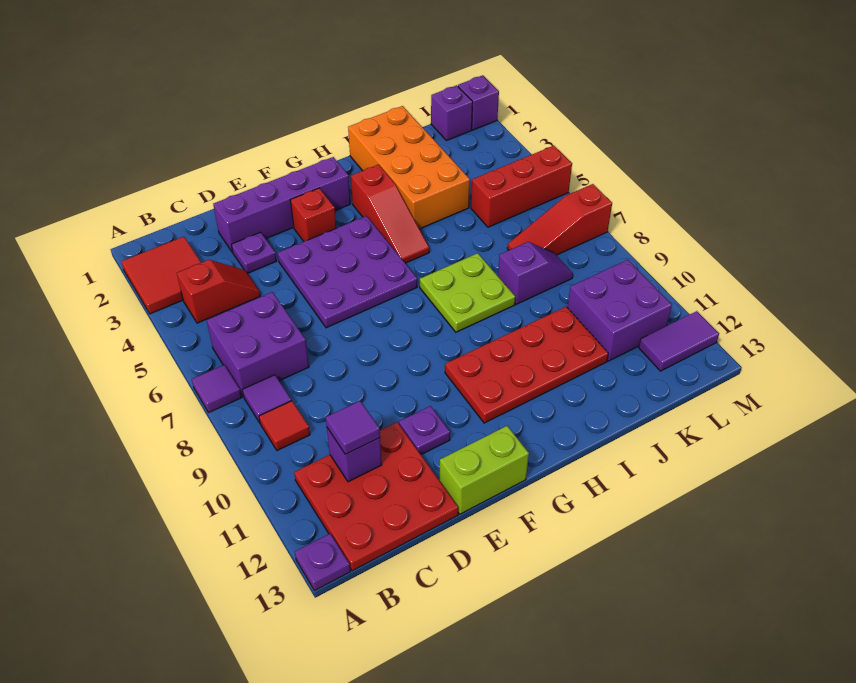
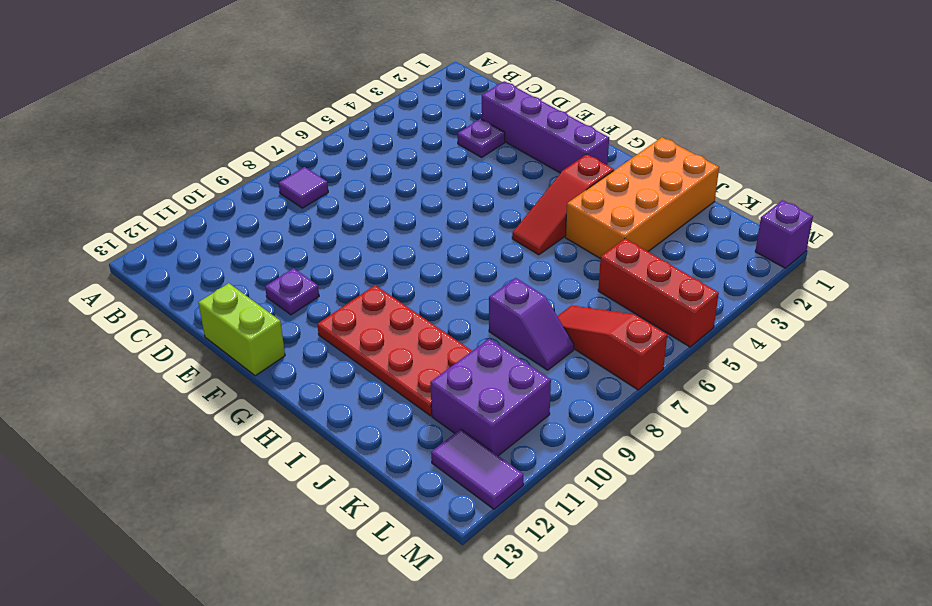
none -> red tile A2:B3 level 1
none -> purple tile A7 level 1
none -> purple plate A13 level 1

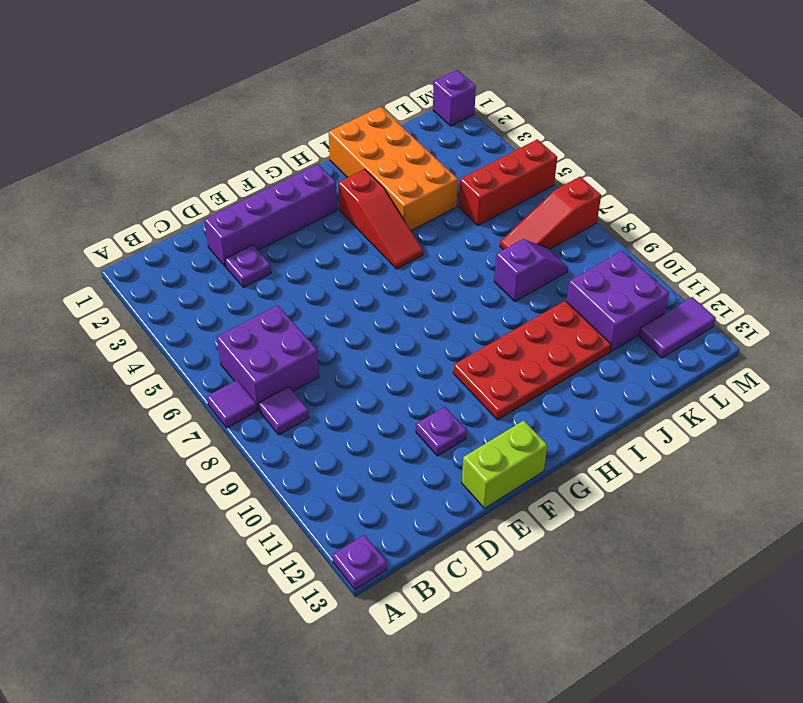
none -> red tile A2:B3 level 1
none -> red slope B4:C4 level 1 top B
none -> red tile B9 level 1

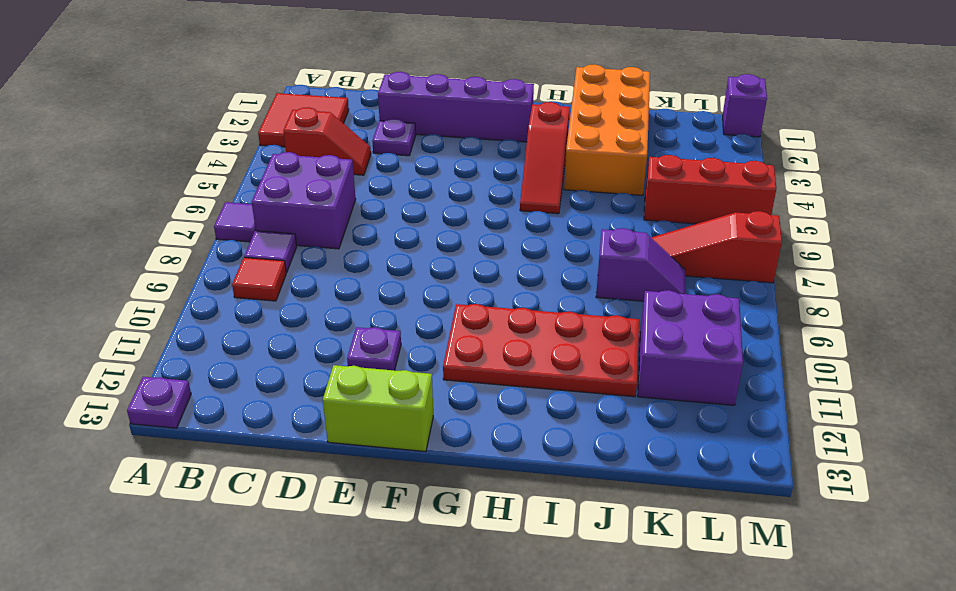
none -> red plate B11:D13 level 1
none -> purple plate E4:G6 level 1
none -> red brick F3 level 1

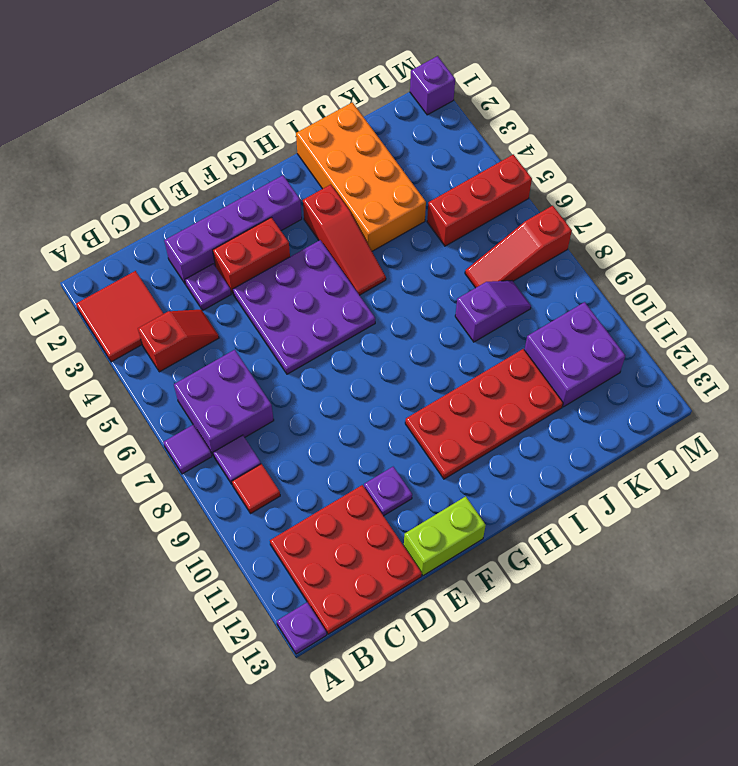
red brick E3:F3 level 1 -> red brick F3 level 1
none -> lime plate H7:I8 level 1
none -> purple brick L1 level 1
none -> purple tile L12:M12 level 1

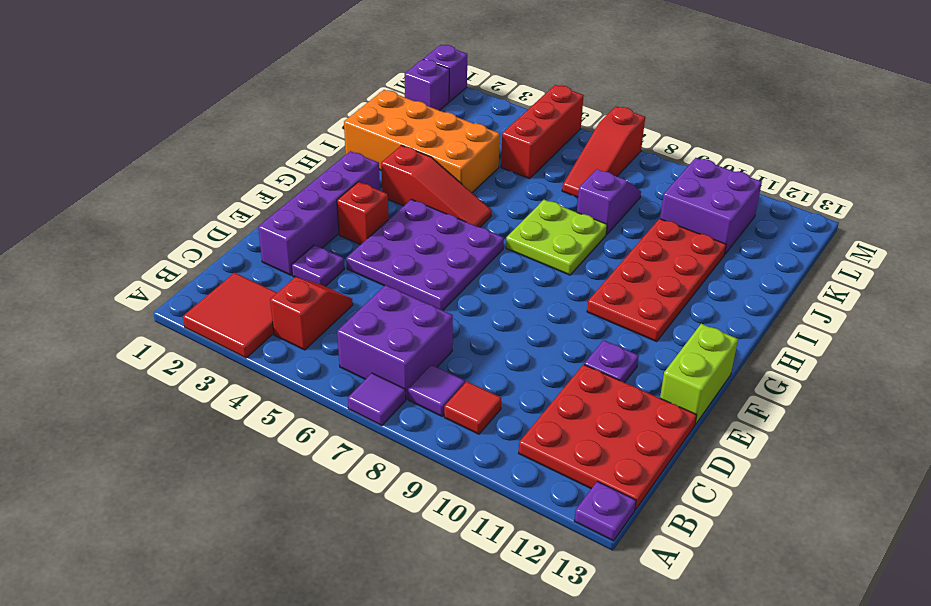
none -> purple tile L12:M12 level 1
none -> purple brick C11 level 2
none -> purple tile C11 level 3

